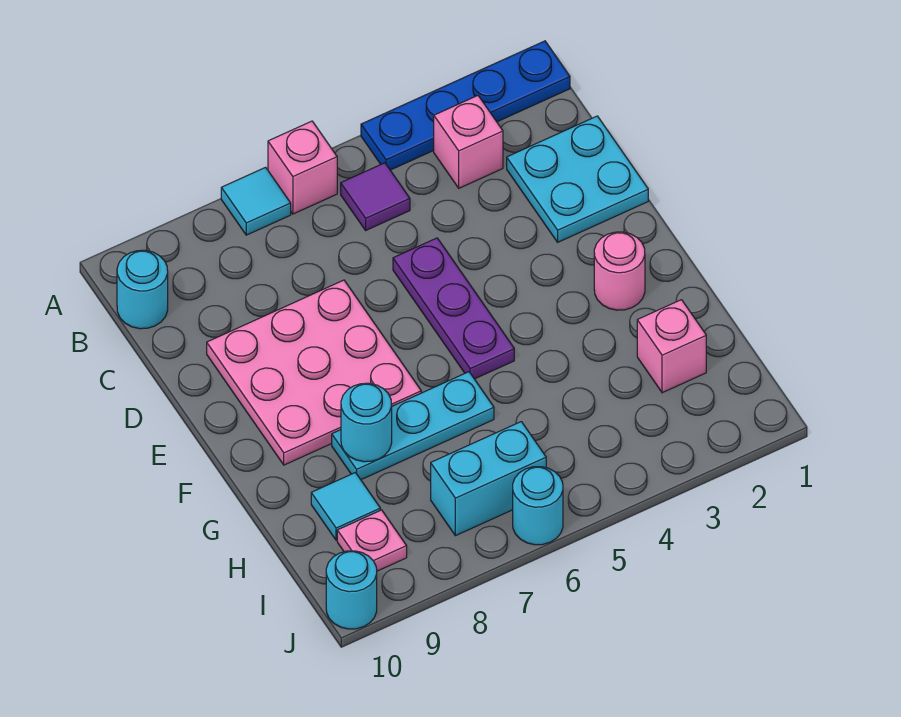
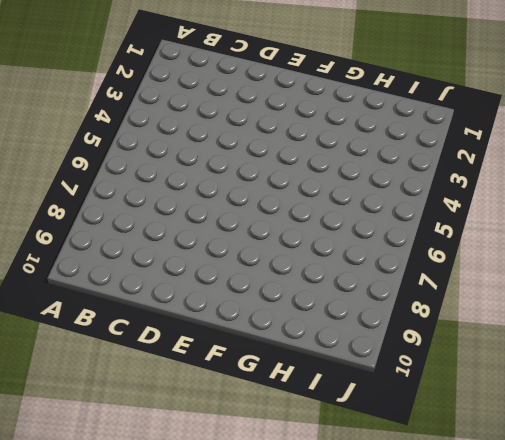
none -> blue plate A1:A4 level 1
none -> pink brick A6 level 1
none -> cyan tile A7 level 1

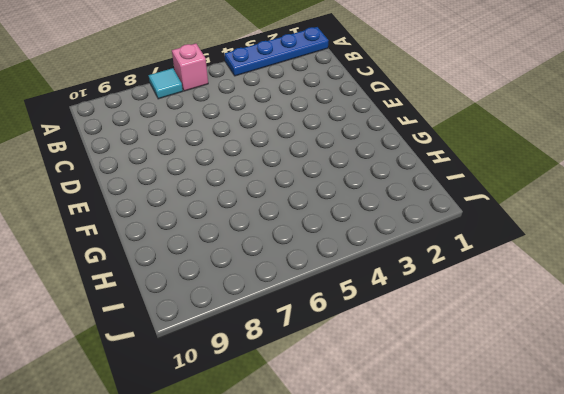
none -> pink brick B3 level 1
none -> purple tile B5 level 1
none -> cyan round brick B10 level 1

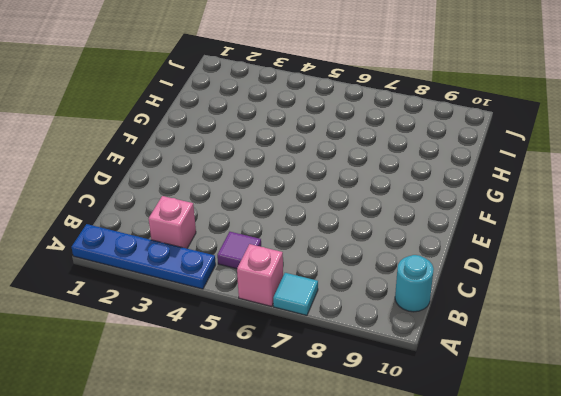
none -> cyan plate C1:D2 level 1
none -> purple plate D5:F5 level 1
none -> pink plate D7:F9 level 1

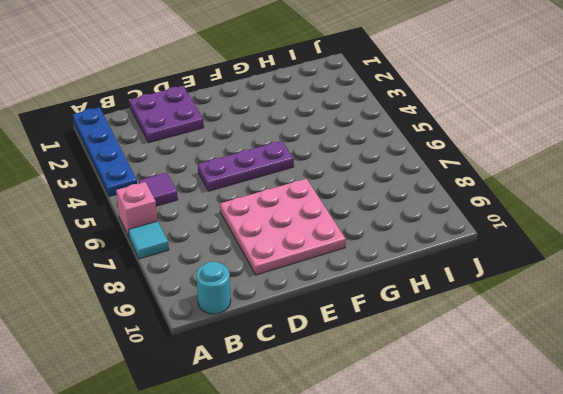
purple plate C1:D2 level 1 -> cyan plate C1:D2 level 1
none -> pink brick B3 level 1
none -> pink round brick F2 level 1
none -> cyan plate G6:G8 level 1

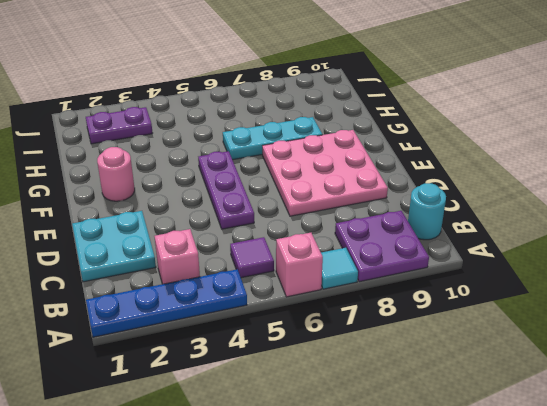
purple plate A8:B9 level 1 -> none
purple plate I2:I3 level 1 -> none
none -> pink brick H2 level 1
none -> cyan tile H9 level 1
none -> cyan brick I6:I7 level 1

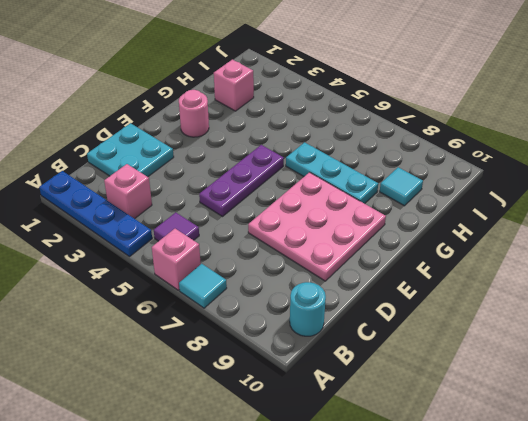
none -> cyan brick I6:I7 level 1
none -> pink plate I9 level 1
none -> cyan round brick J6 level 1

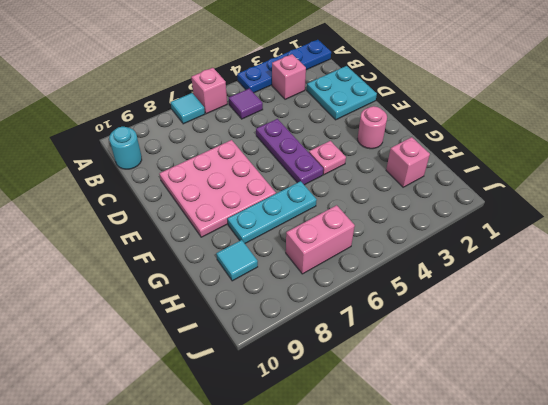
pink plate F4 level 1 -> pink plate I9 level 1
pink brick I6:I7 level 1 -> cyan brick I6:I7 level 1
none -> cyan round brick J6 level 1
none -> cyan round brick J10 level 1
none -> cyan round brick G8 level 2

